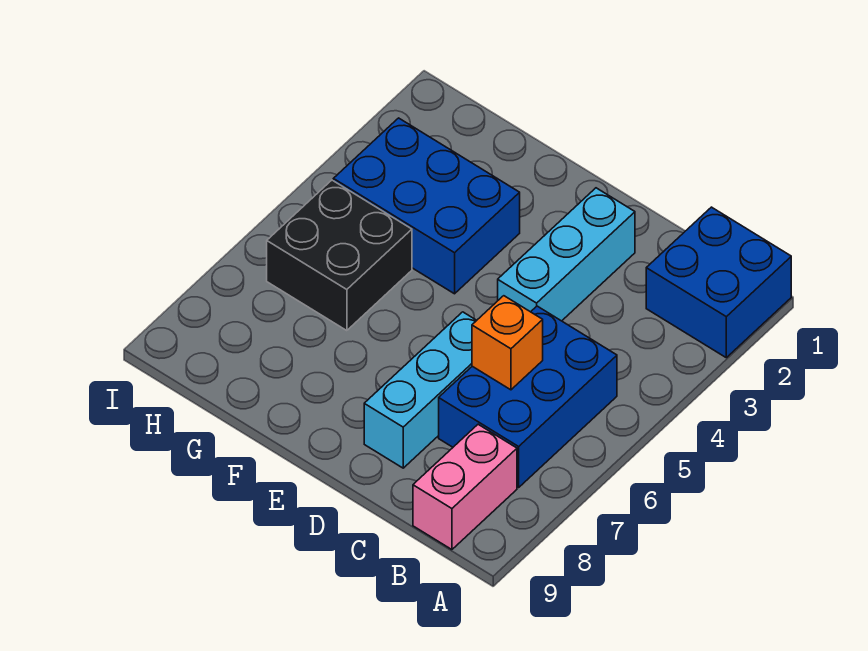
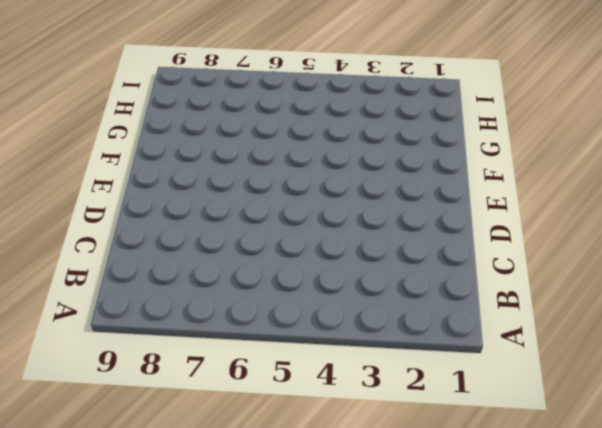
none -> blue brick A1:B2 level 1
none -> blue brick B5:C7 level 1

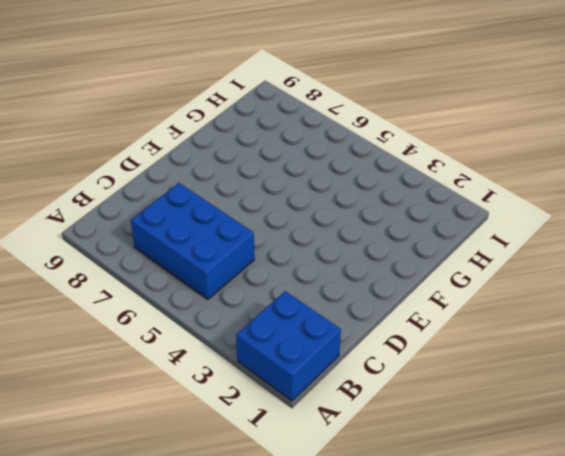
none -> pink brick B8:B9 level 1
none -> cyan brick D2:D4 level 1

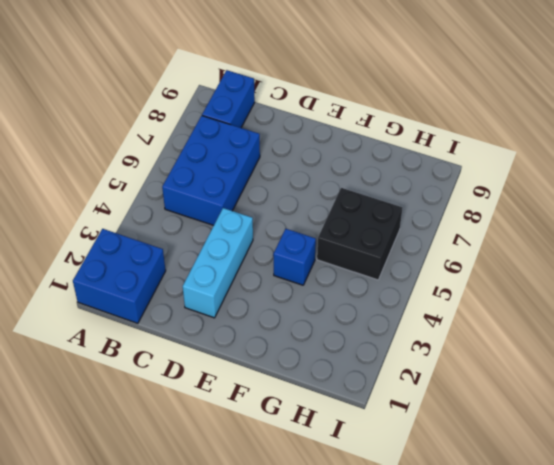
blue brick B8:B9 level 1 -> pink brick B8:B9 level 1
blue brick F4 level 1 -> blue brick F3:H4 level 1
none -> cyan brick D6:D8 level 1
none -> orange brick C6 level 2

